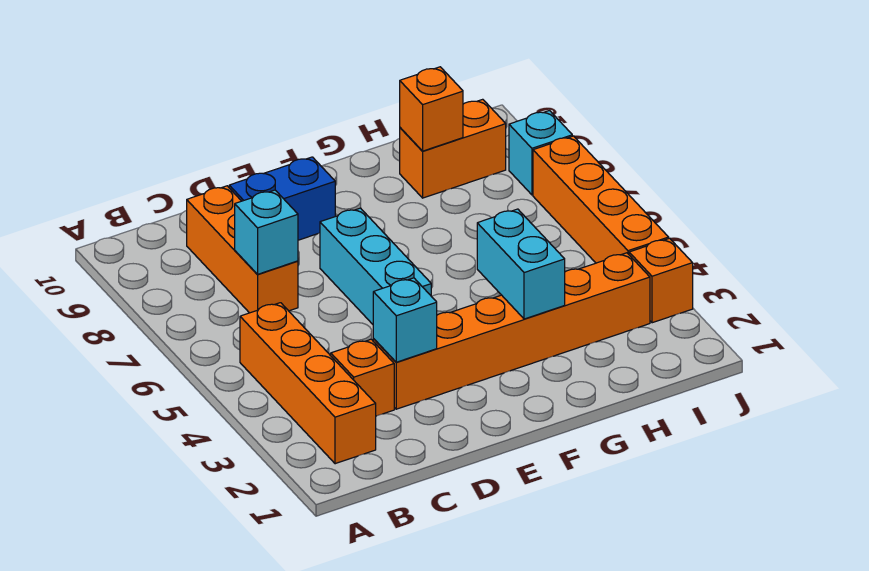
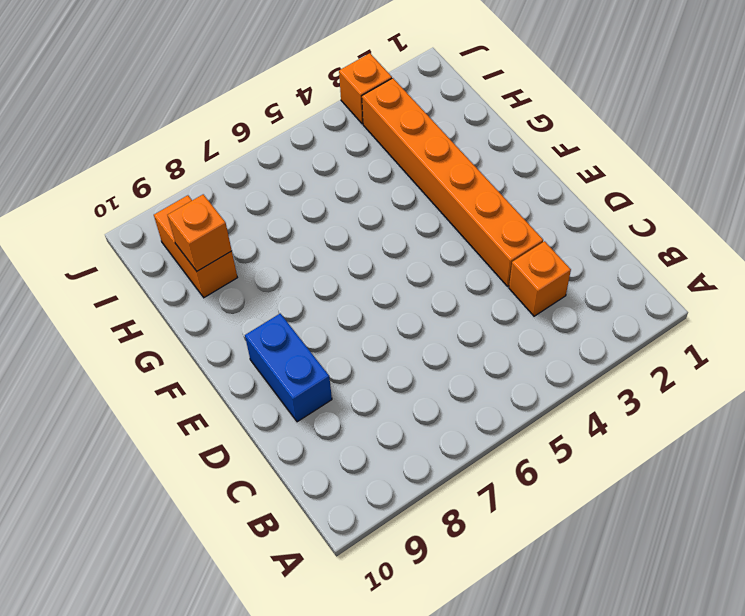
none -> orange brick B2:B5 level 1
none -> orange brick C7:C9 level 1
none -> cyan brick E5:E7 level 1

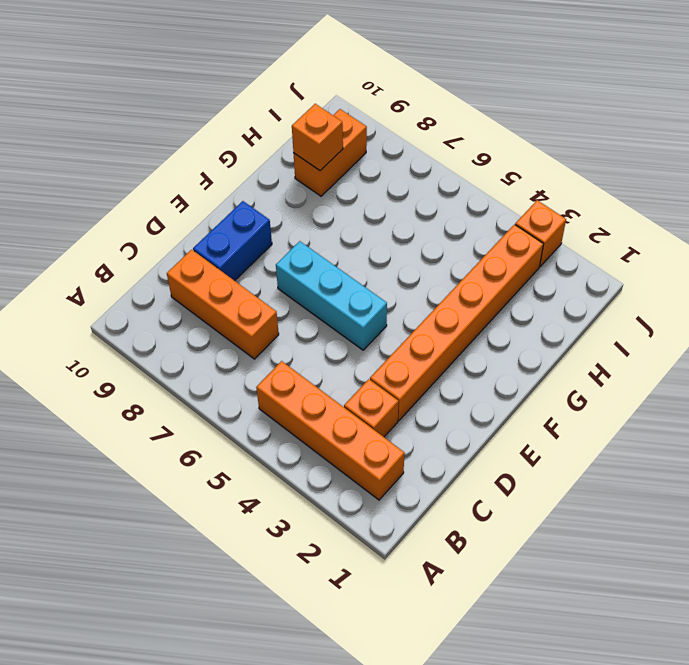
none -> orange brick J4:J7 level 1
none -> cyan brick J8 level 1
none -> cyan brick C7 level 2

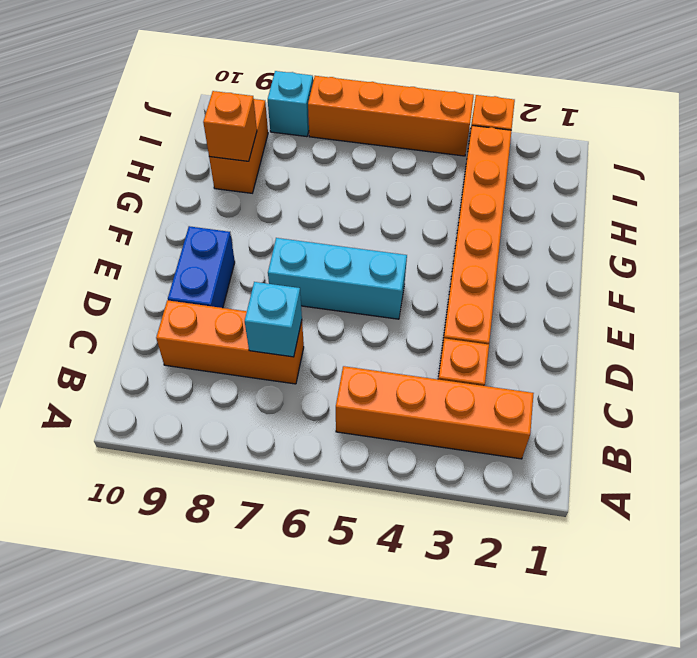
none -> cyan brick D3 level 2
none -> cyan brick G3:G4 level 2

